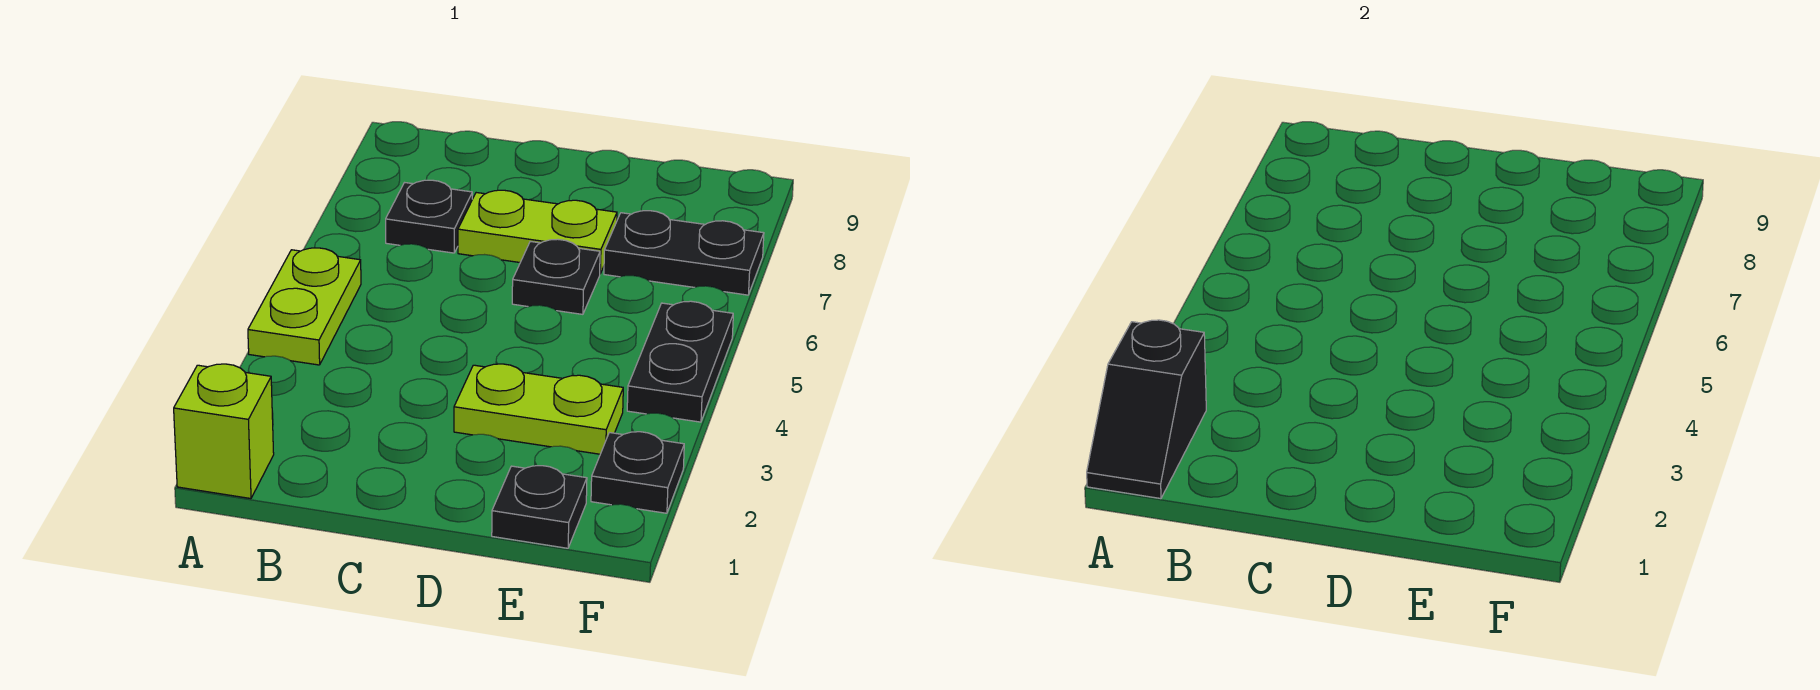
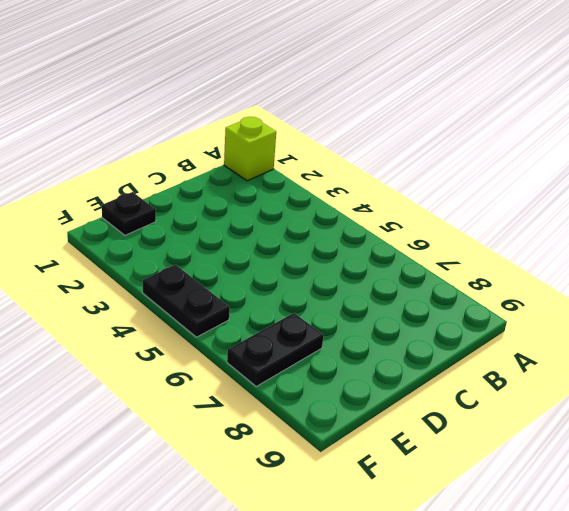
none -> lime plate A4:A5 level 1
none -> black plate B7 level 1

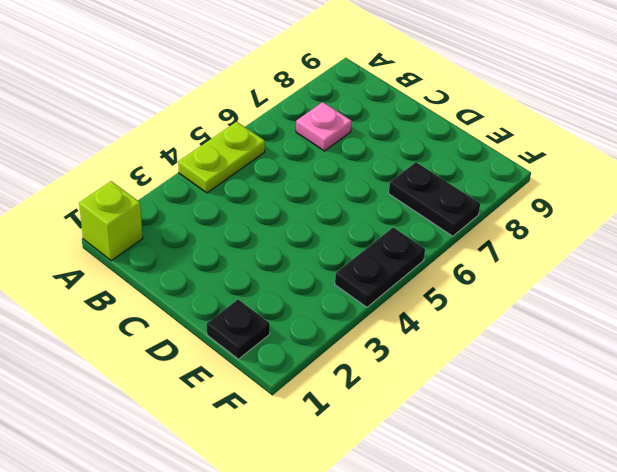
pink plate B7 level 1 -> black plate B7 level 1
none -> lime plate C7:D7 level 1
none -> lime plate D3:E3 level 1

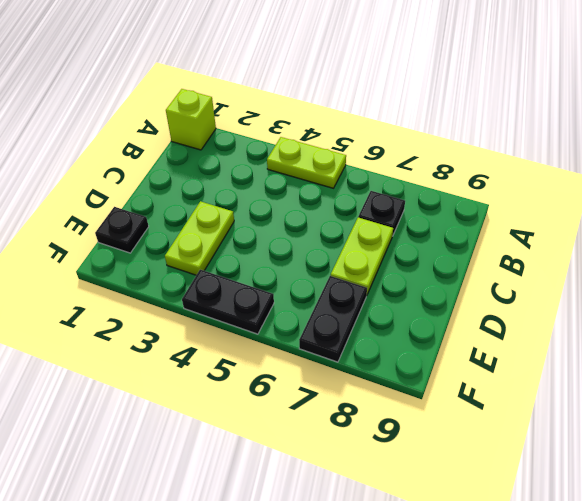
none -> black plate D6 level 1
none -> black plate F2 level 1

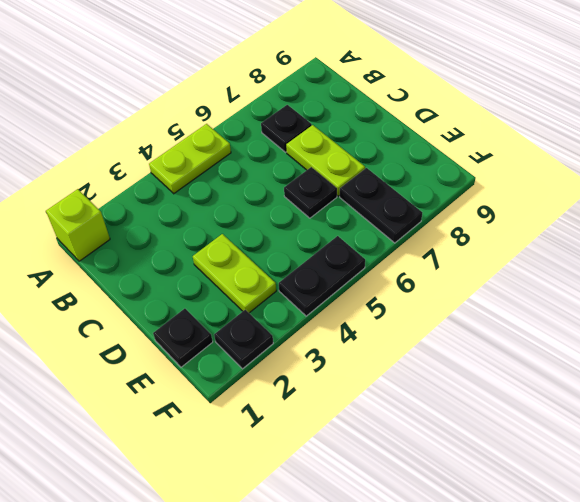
none -> black slope A1:A2 level 2 top 2

